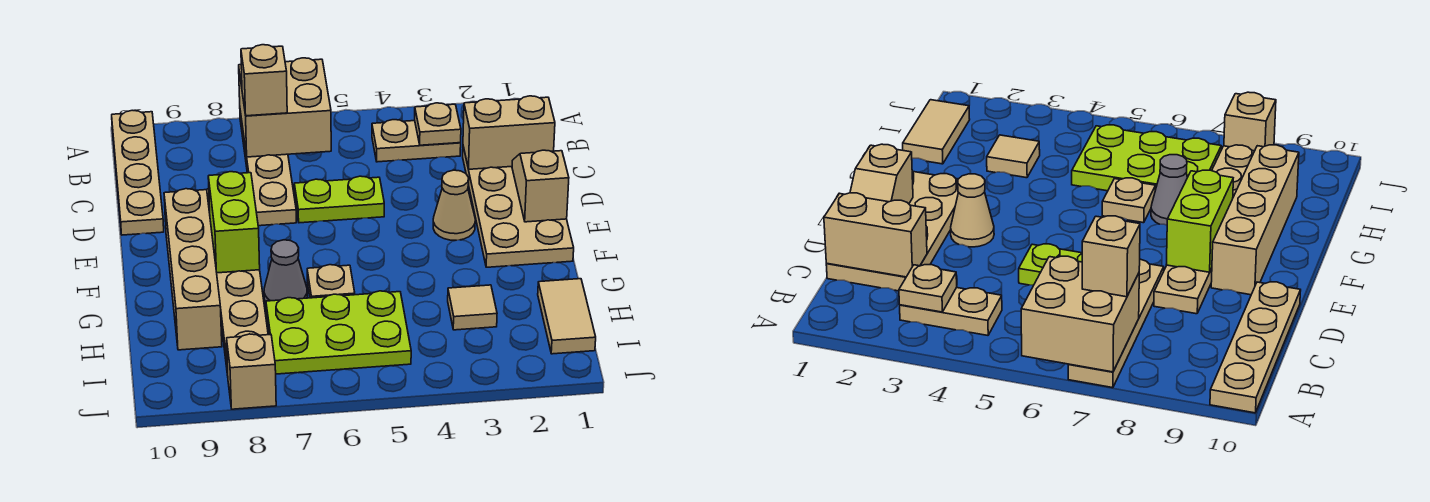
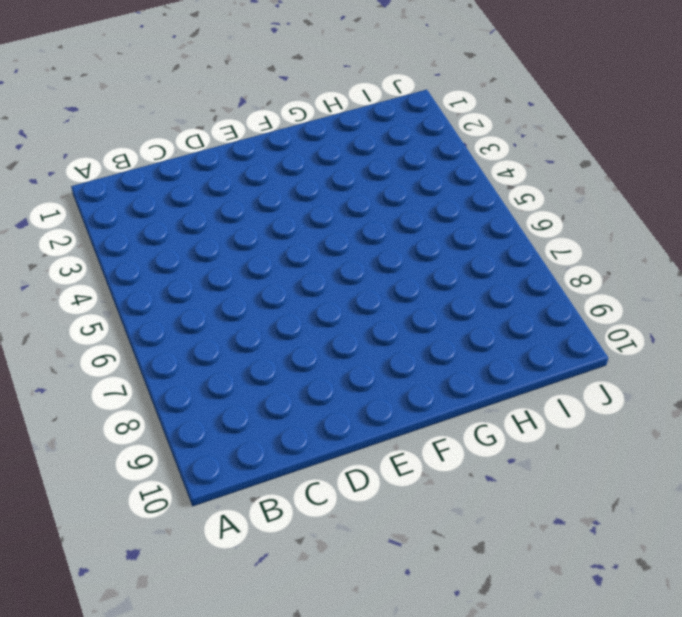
none -> tan plate A7:D7 level 1
none -> tan plate A10:D10 level 1
none -> tan plate B3:B4 level 1

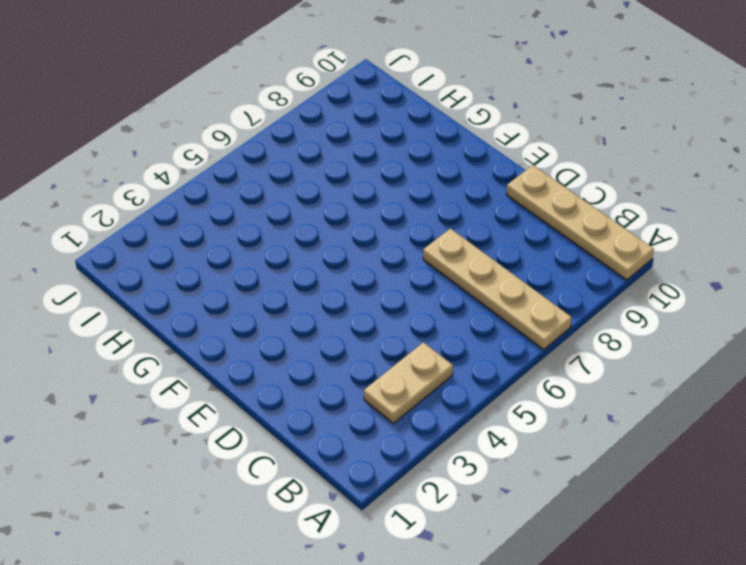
none -> tan plate C1:F2 level 1
none -> lime plate D5:D6 level 1
none -> tan plate D8:I8 level 1

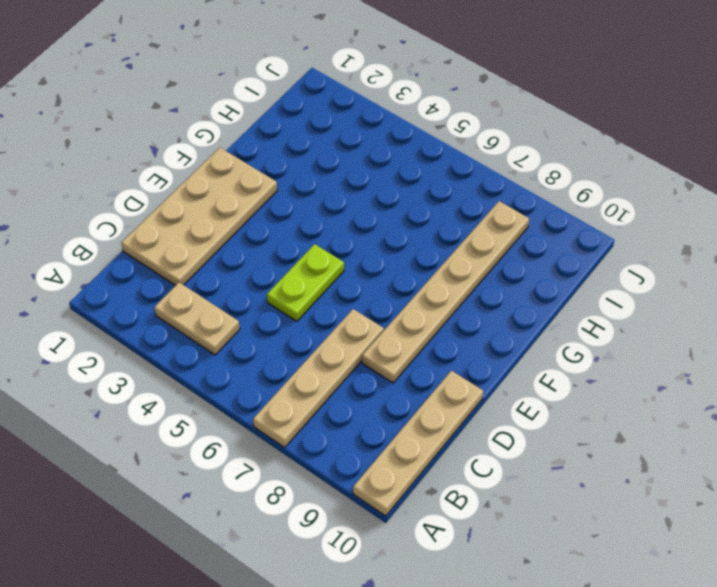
lime plate D5:E5 level 1 -> lime plate D5:D6 level 1
none -> tan cone E3 level 1
none -> tan brick E9:H9 level 1
none -> tan plate G6 level 1

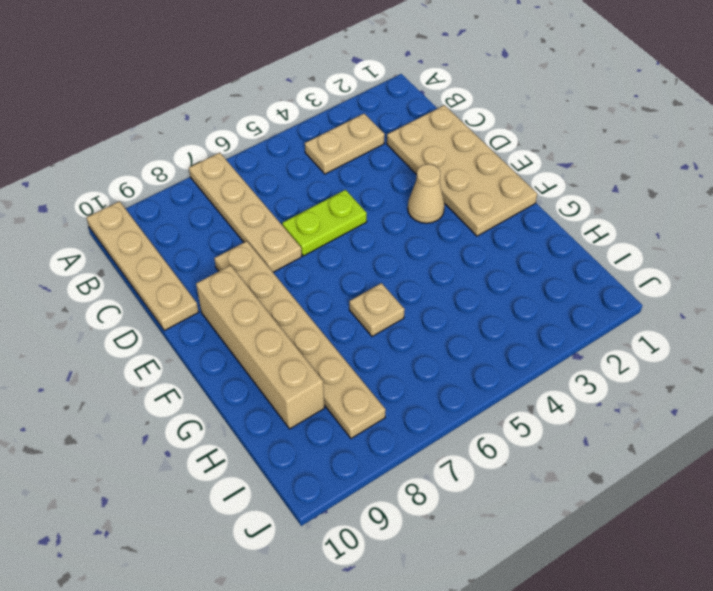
none -> grey cone G7 level 1
none -> tan tile H1:I1 level 1
none -> tan tile H3 level 1

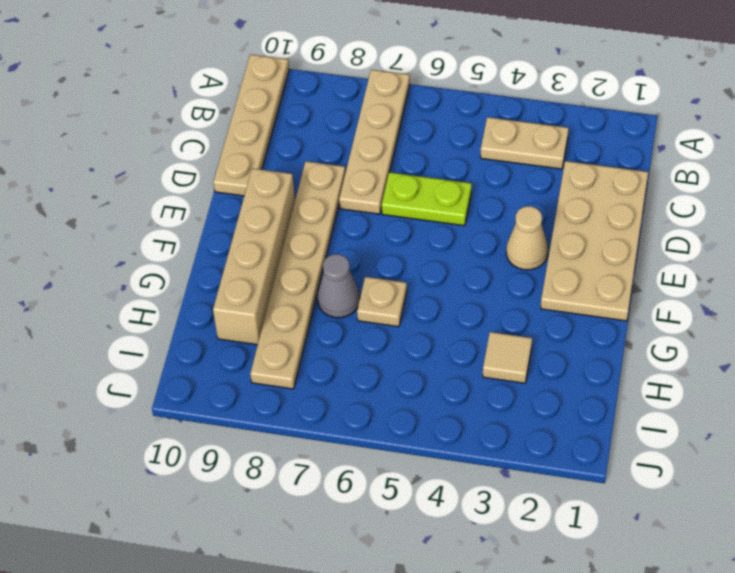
none -> tan tile H1:I1 level 1
none -> lime plate H5:I7 level 1
none -> tan brick J8 level 1

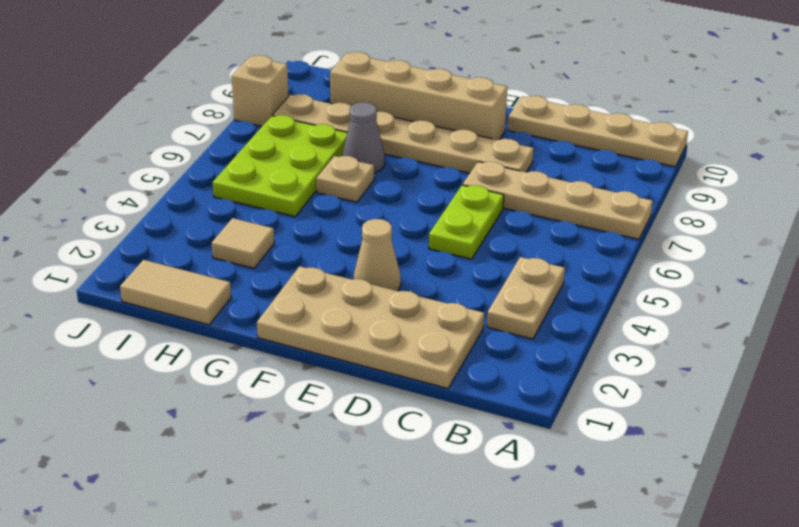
none -> tan brick A6:B7 level 2
none -> tan plate B3 level 2
none -> tan brick C1:C2 level 2

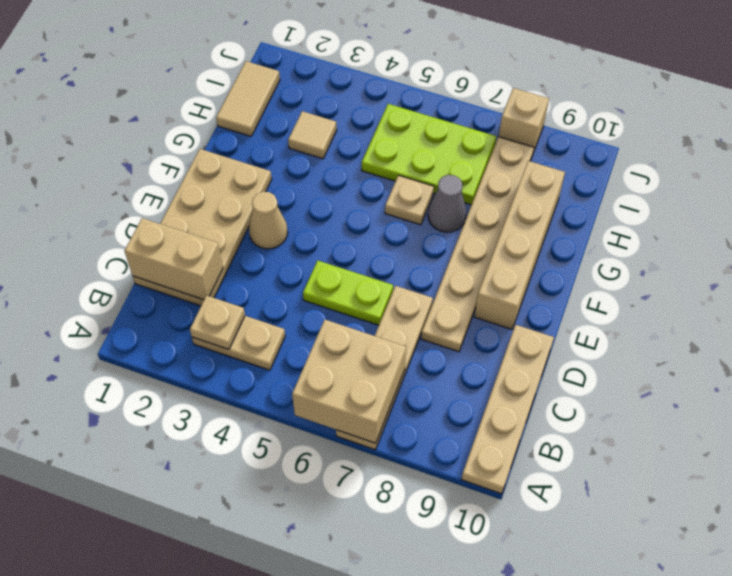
none -> tan slope D1:E1 level 2 top E
none -> lime brick E8:F8 level 2
none -> tan brick B7 level 3

